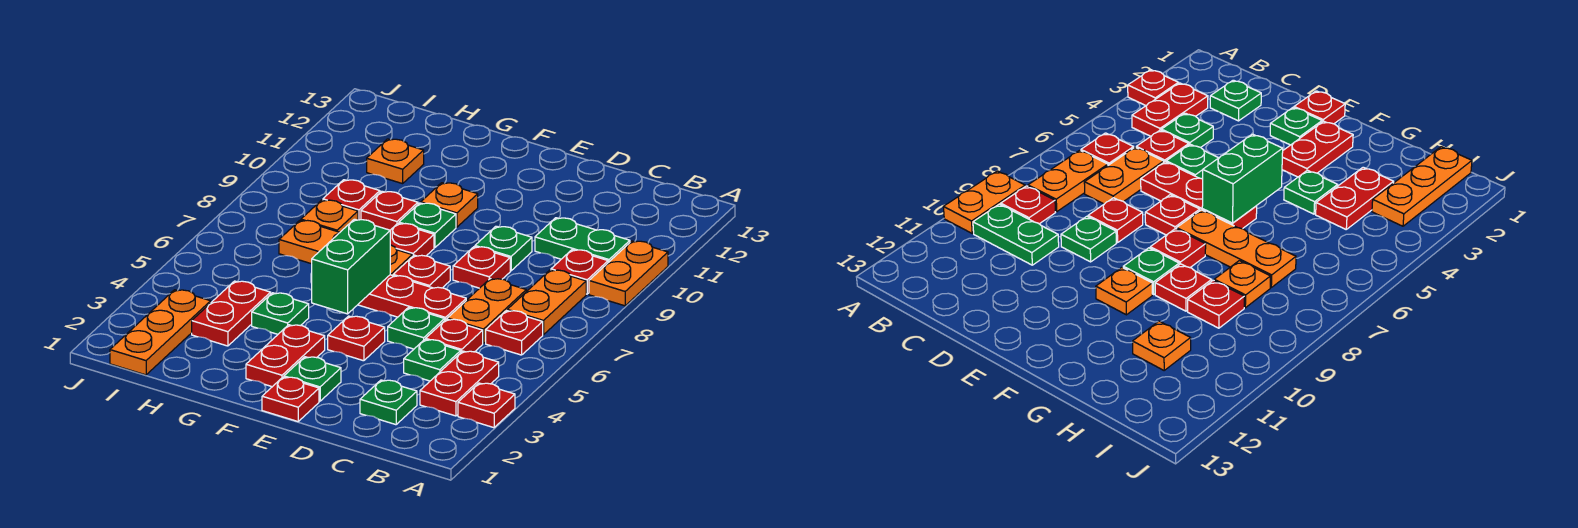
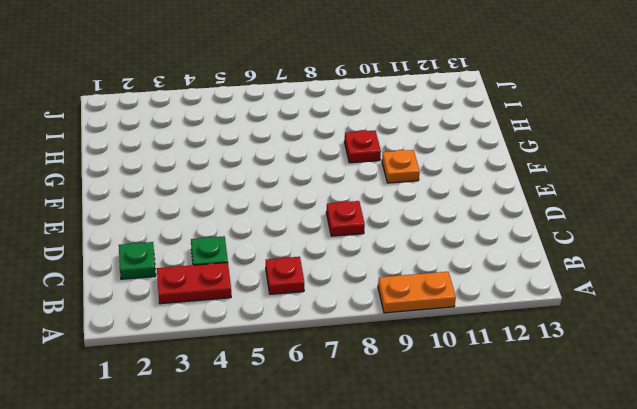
none -> red plate A3 level 1
none -> orange plate B7:B8 level 1
none -> red plate B9 level 1
none -> green plate B10:C10 level 1

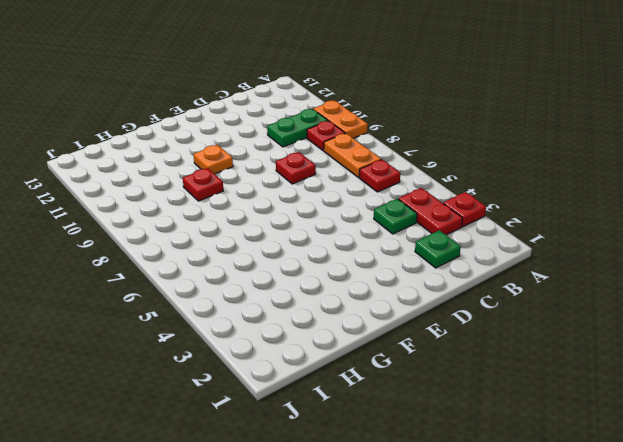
none -> red plate C5 level 1
none -> orange plate C6:C7 level 1
none -> green plate D5 level 1
none -> red plate D6:F6 level 1

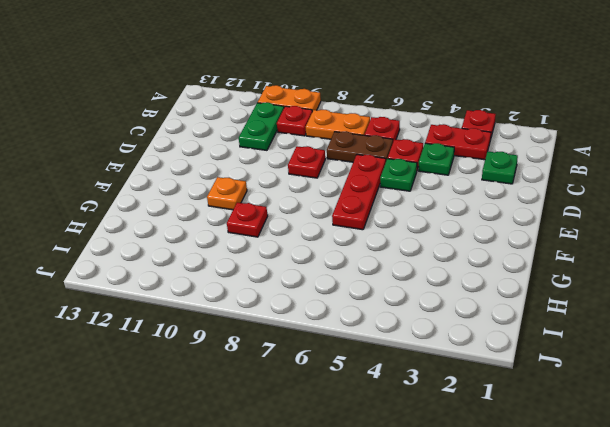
brown plate C6:C7 level 1 -> orange plate C6:C7 level 1
none -> green plate D9 level 1
none -> red plate E1 level 1
none -> green plate E2 level 1
none -> red plate E4 level 1

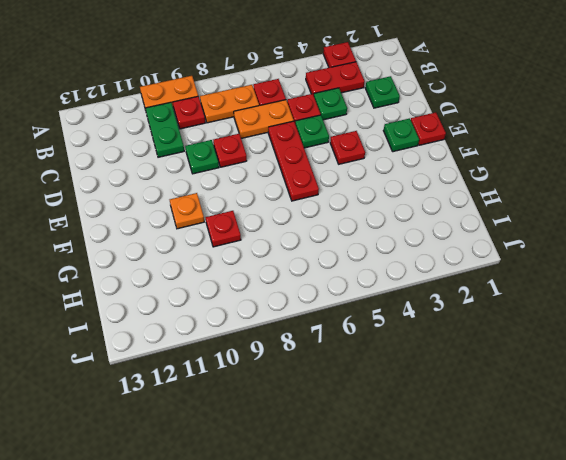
none -> red plate E7 level 1
none -> red plate F2:F3 level 1
none -> orange plate F7:H7 level 1
none -> red plate F8 level 1

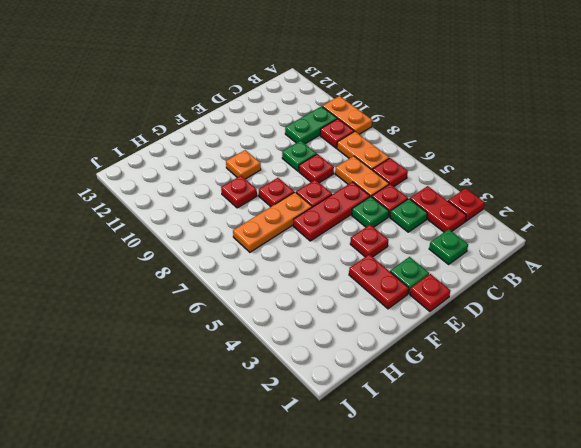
none -> green plate F9 level 1
none -> green plate G4 level 1
none -> red plate H3:H4 level 1
none -> orange plate H8 level 1

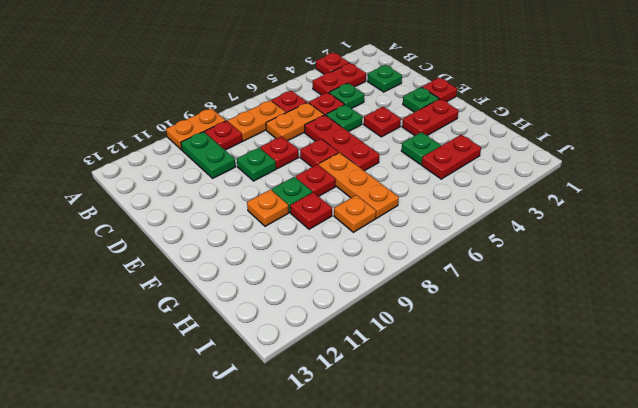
none -> red plate H9 level 1
none -> orange plate H11 level 1
none -> orange plate I1:I3 level 1
none -> green brick F5:F6 level 2

